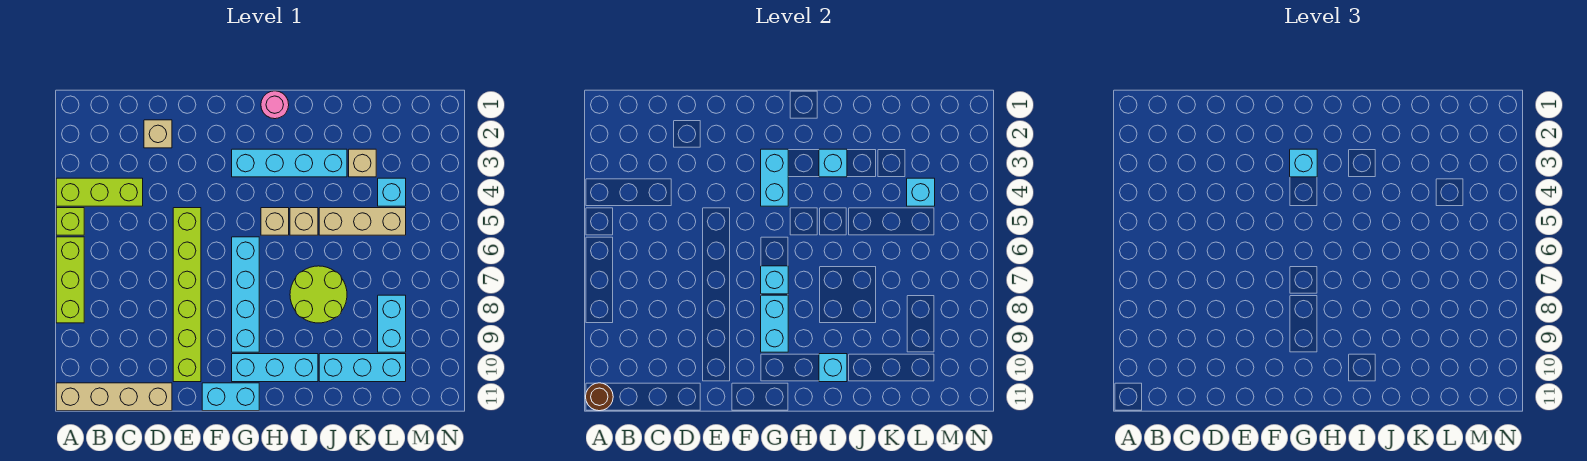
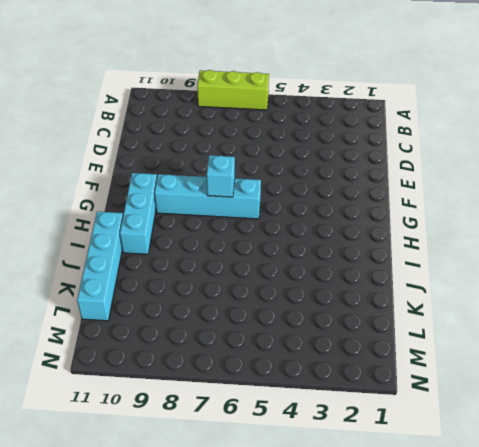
cyan brick I11:L11 level 1 -> cyan brick G3:J3 level 1
none -> lime brick A4:C4 level 1
none -> lime brick A5 level 1
none -> tan brick A11:D11 level 1

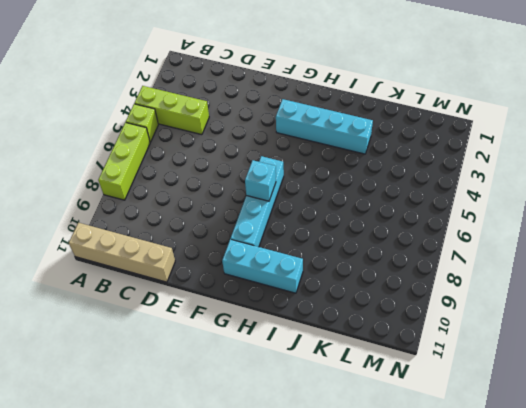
none -> tan brick D2 level 1
none -> lime brick E5:E10 level 1
none -> cyan brick F11:G11 level 1

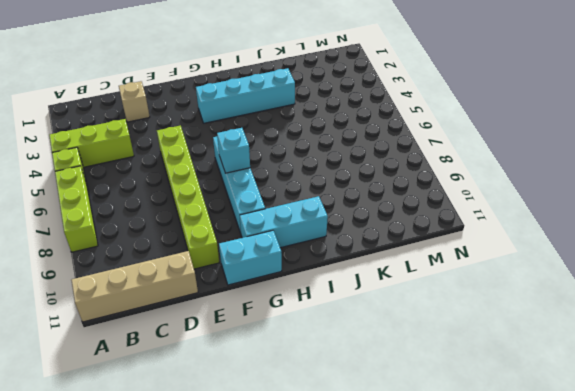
none -> pink round brick H1 level 1
none -> tan brick H5 level 1
none -> tan brick I5 level 1

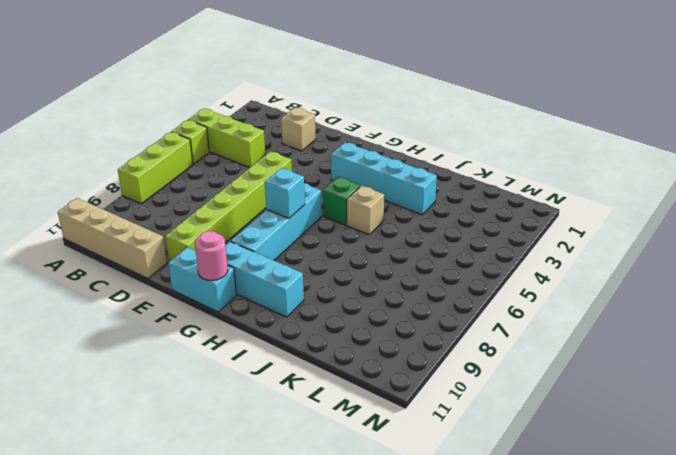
pink round brick G11 level 2 -> pink round brick H1 level 1
green brick H5 level 1 -> tan brick H5 level 1
none -> lime round brick I7:J8 level 1
none -> tan brick J5:L5 level 1
none -> cyan brick J10:L10 level 1

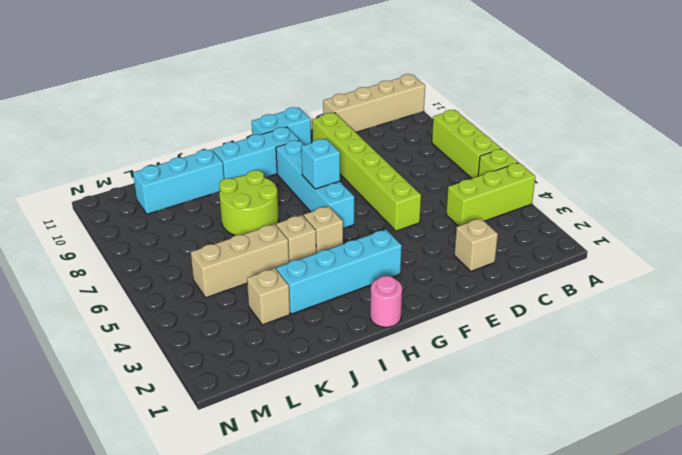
none -> cyan brick L4 level 1
none -> cyan brick L8:L9 level 1
none -> brown round brick A11 level 2

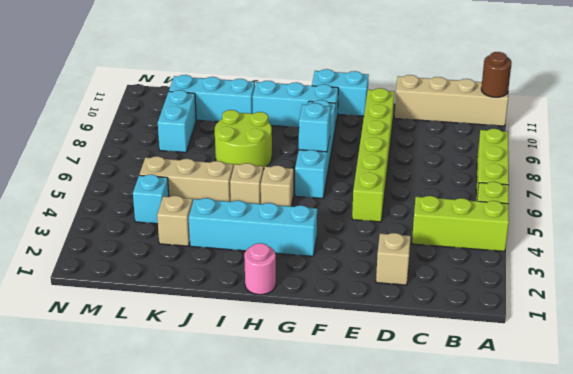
none -> cyan brick G3:G4 level 2
none -> cyan brick G8:G9 level 2
none -> cyan brick I3 level 2

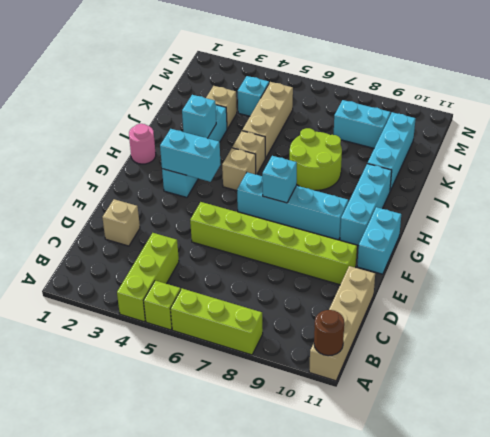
none -> cyan brick G8:G9 level 2
none -> cyan brick I10 level 2
none -> cyan brick L4 level 2

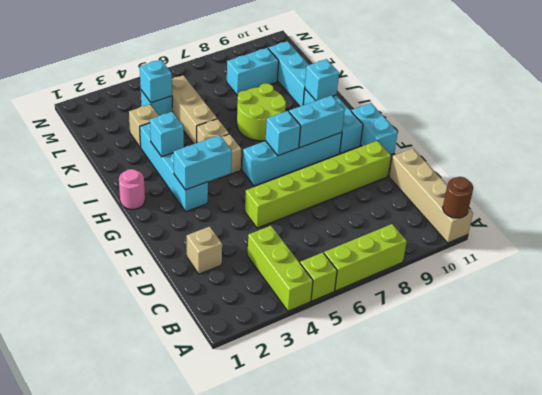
none -> cyan brick G3 level 3

